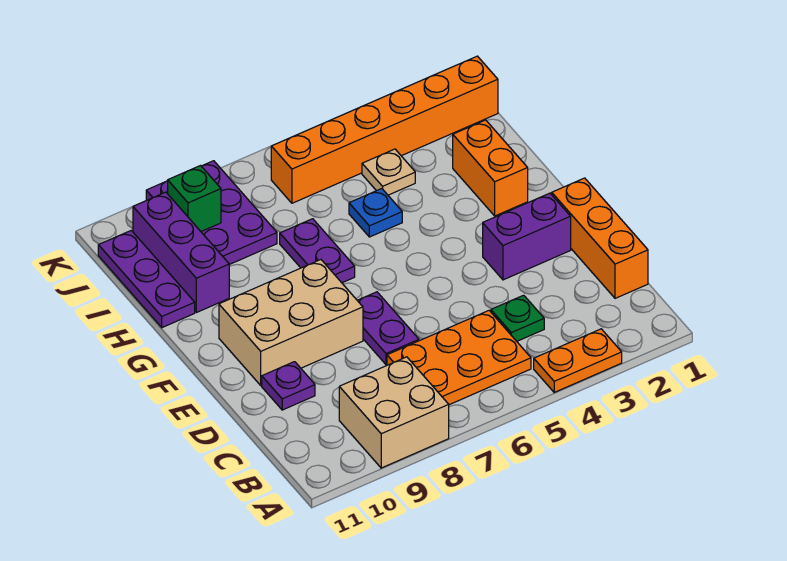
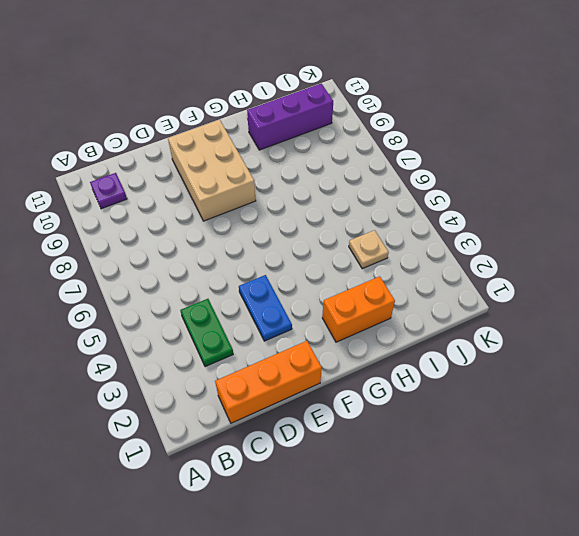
purple plate B10 level 1 -> purple plate D10 level 1
green plate C3:C4 level 1 -> green plate C4 level 1
blue plate E3:E4 level 1 -> purple brick E2:E3 level 1
none -> orange plate A3:A4 level 1
none -> tan brick A8:B9 level 1
none -> orange plate B5:C7 level 1

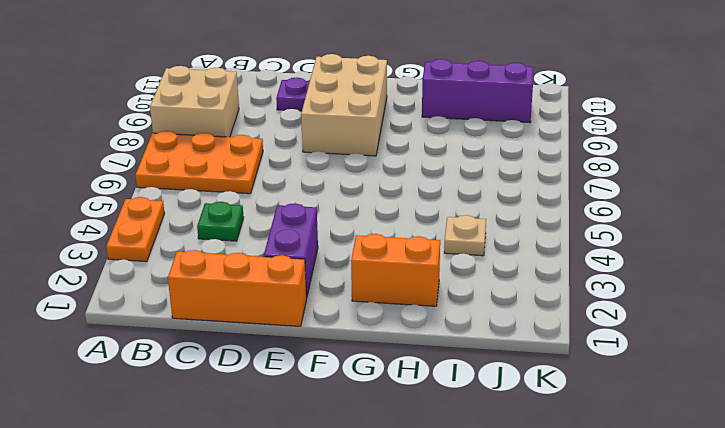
orange plate A6:C7 level 1 -> orange plate B5:C7 level 1
none -> purple plate D7:E7 level 1
none -> purple plate G7:H7 level 1
none -> blue plate H5 level 1

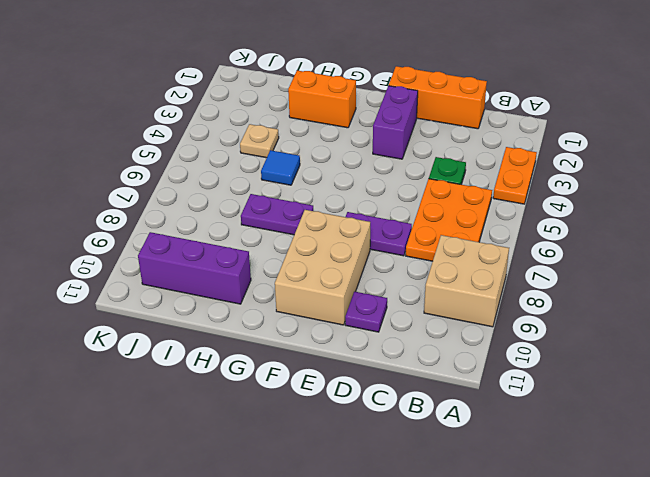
blue tile H5 level 1 -> blue plate H5 level 1
none -> purple plate H11:J11 level 1
none -> purple plate I8:K9 level 1
none -> orange brick J1:J6 level 1

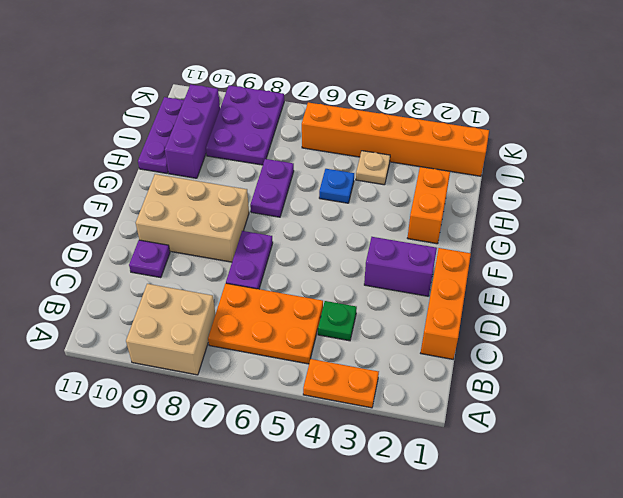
none -> green brick J9 level 2

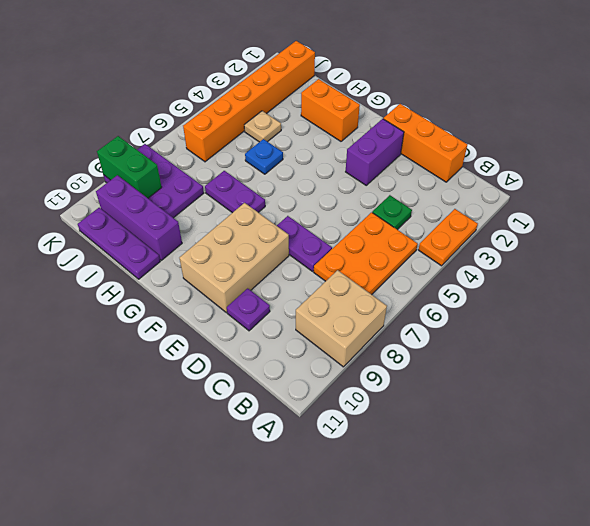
green brick J9:K9 level 2 -> green brick J9 level 2

